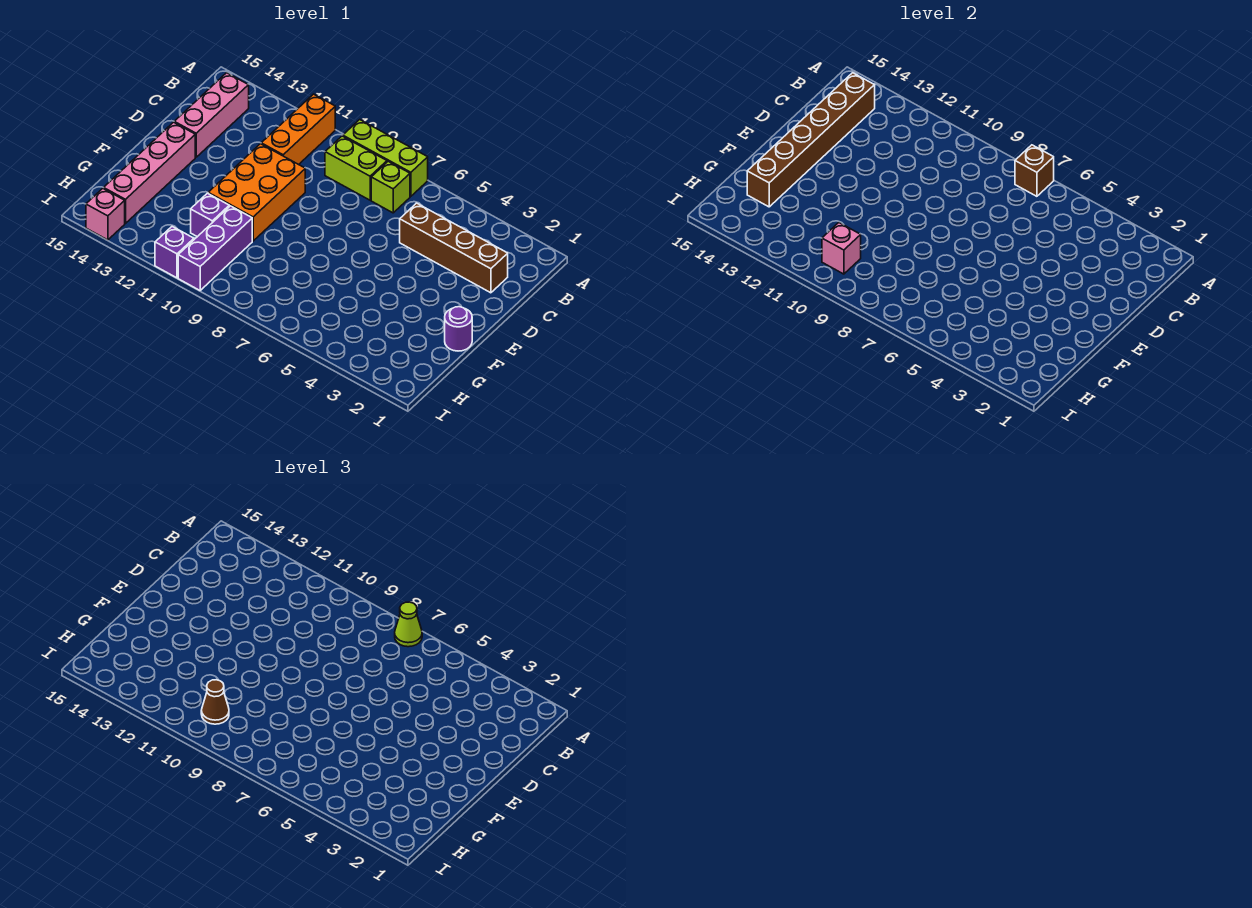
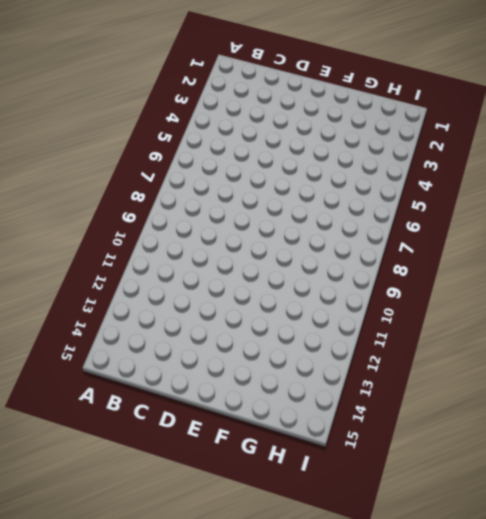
none -> lime brick A7:A9 level 1
none -> orange brick A11:C11 level 1
none -> lime brick B7 level 1

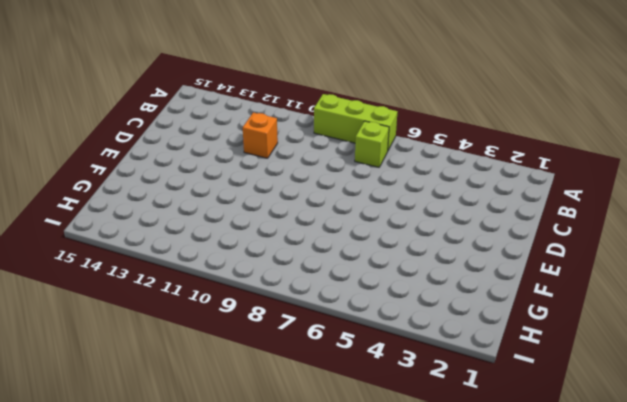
orange brick C11 level 1 -> orange brick A11:C11 level 1
none -> lime brick B8:B9 level 1
none -> pink brick B14:D14 level 1
none -> brown brick C2:C5 level 1

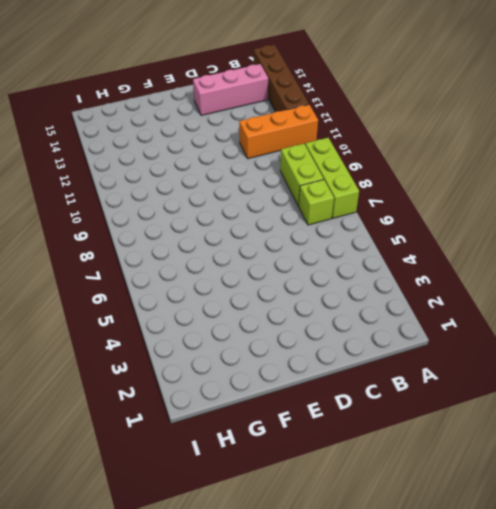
brown brick A12:A15 level 1 -> brown brick C2:C5 level 1
none -> orange brick D10:F11 level 1
none -> pink brick E14:H14 level 1
none -> purple round brick F1 level 1

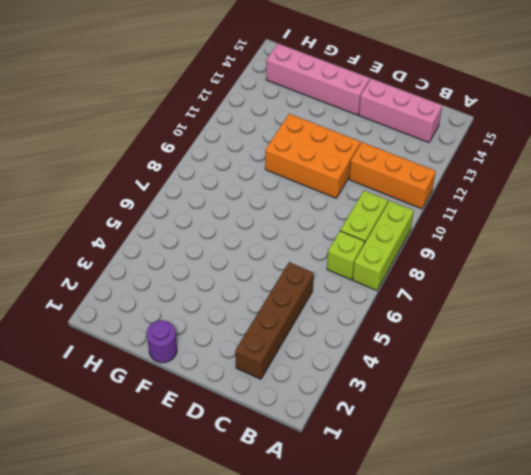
none -> purple brick G10:I10 level 1
none -> purple brick G11 level 1
none -> purple brick I11 level 1

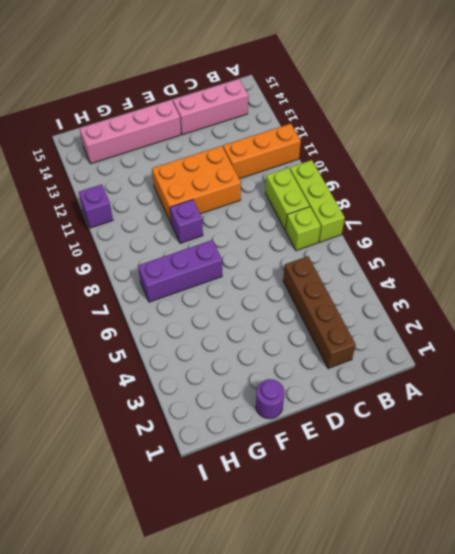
purple brick F7:H7 level 1 -> purple brick G10:I10 level 1
purple brick F9 level 1 -> purple brick G11 level 1
none -> pink brick I14 level 1
none -> brown brick A7 level 2
none -> brown brick B14:G14 level 2

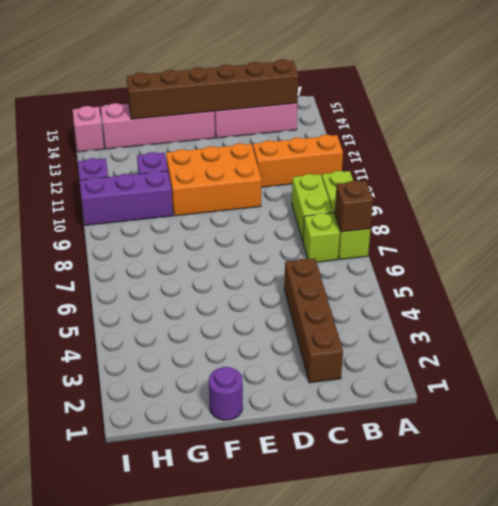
none -> pink brick H10 level 2
none -> lime cone A7 level 3
none -> brown cone H10 level 3

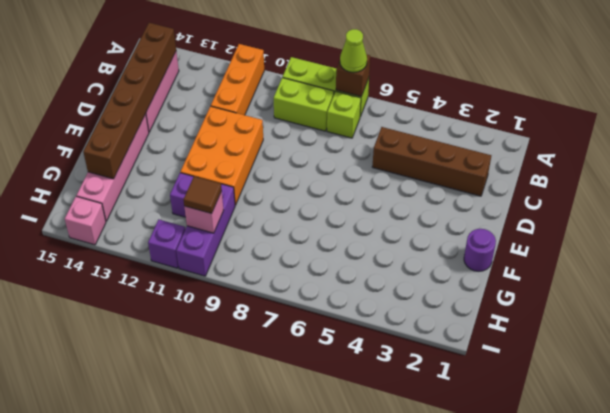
brown tile H10 level 3 -> brown cone H10 level 3

